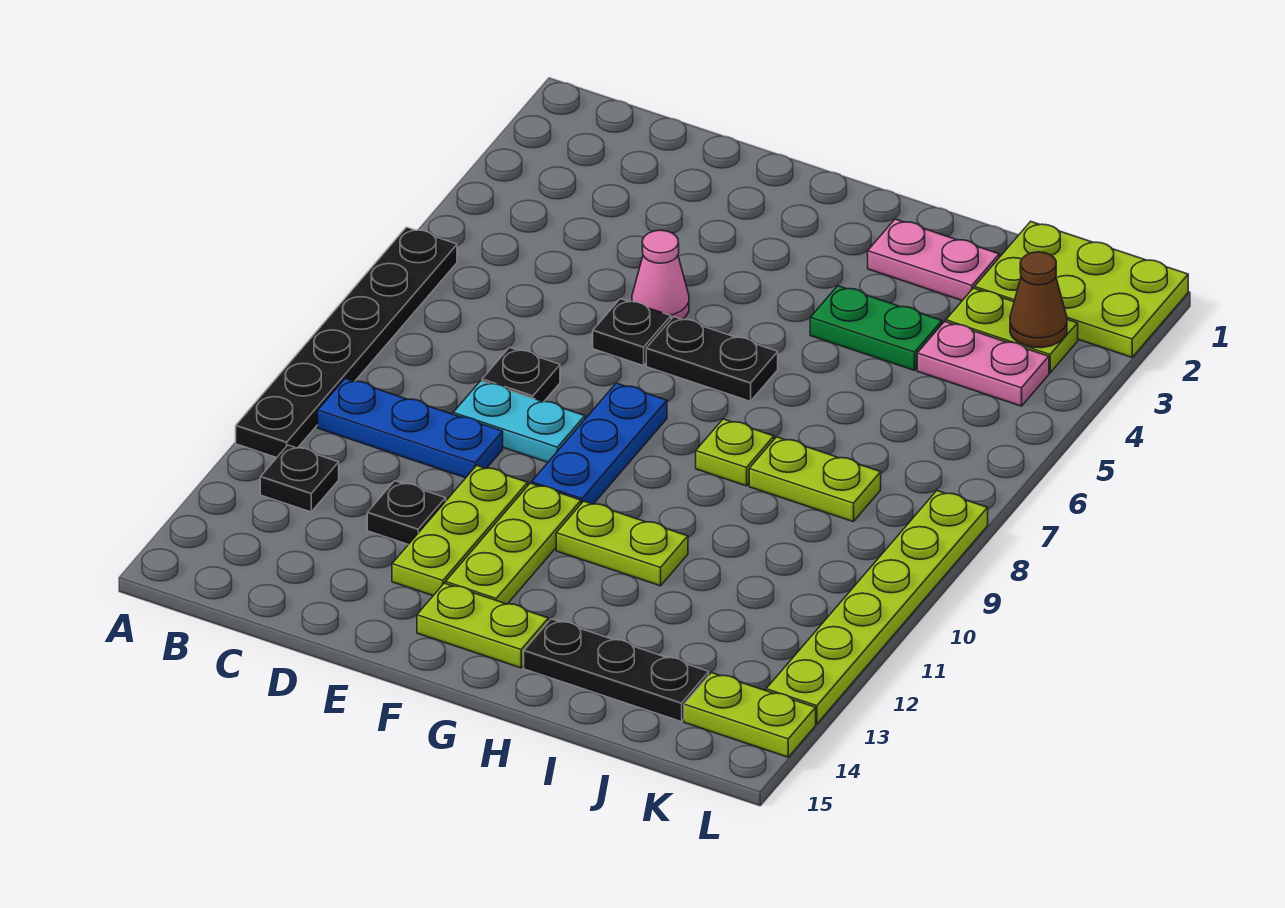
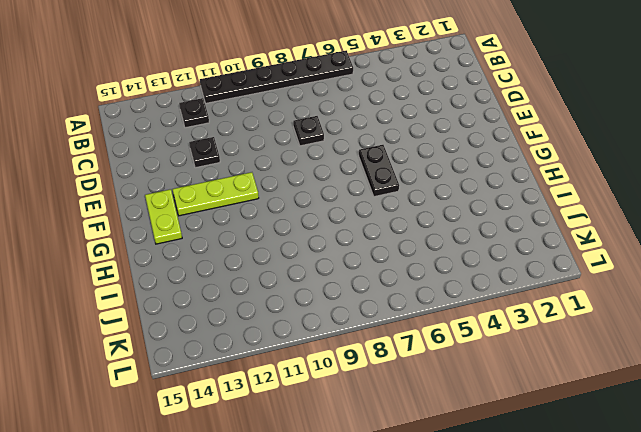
none -> blue plate B10:D10 level 1
none -> cyan plate D9:E9 level 1
none -> pink cone E5 level 1

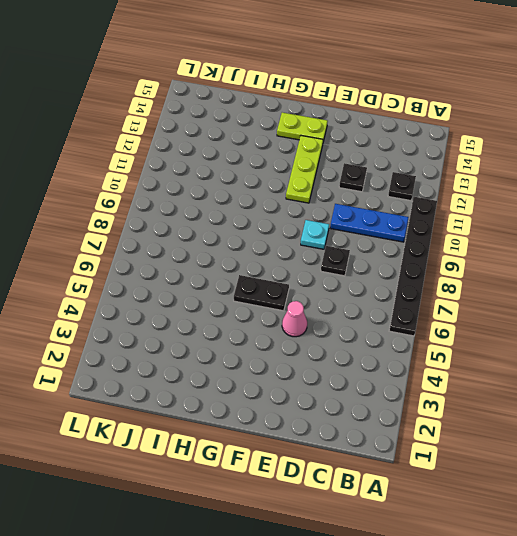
cyan plate E9 level 1 -> cyan plate D9:E9 level 1
none -> black plate E6 level 1
none -> lime plate E11:E13 level 1
none -> blue plate F8:F10 level 1

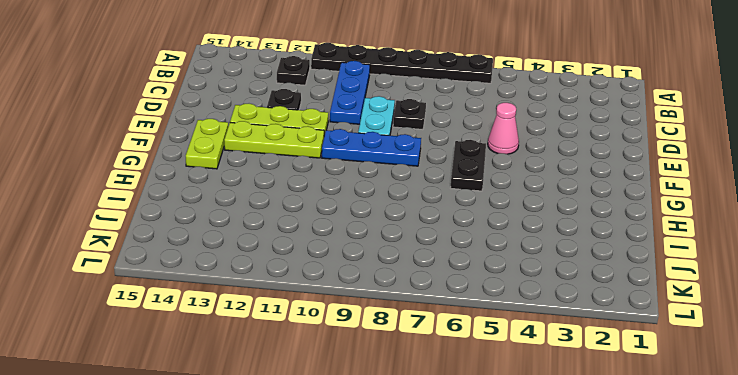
none -> black plate E6 level 1
none -> lime plate G11:H11 level 1
none -> pink plate H2:I2 level 1

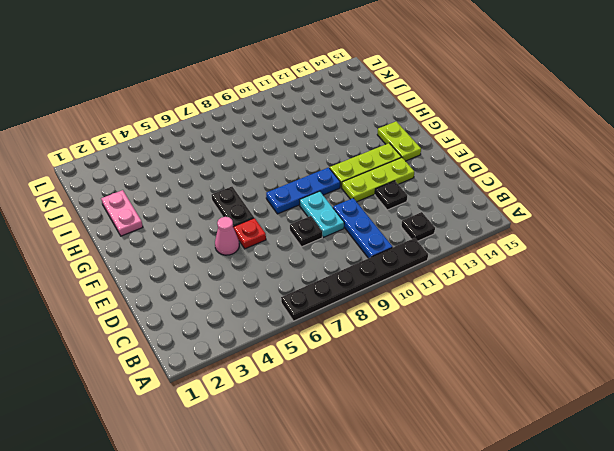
red plate E6 level 1 -> black plate E6 level 1
none -> lime plate G11:H11 level 1
none -> green plate H4:I4 level 1
none -> lime plate H8 level 1

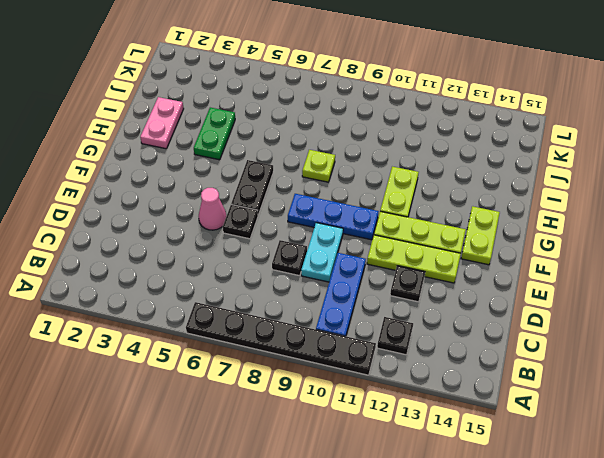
none -> black plate H14:J14 level 1
none -> lime plate I8:J8 level 1
none -> lime plate J1:L2 level 1

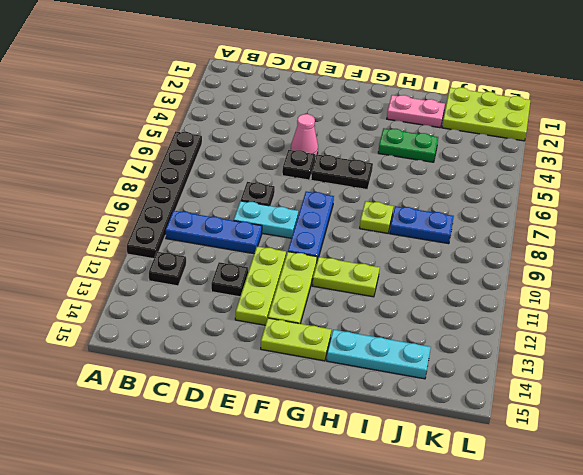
cyan plate H14:J14 level 1 -> black plate H14:J14 level 1
blue plate I8:J8 level 1 -> lime plate I8:J8 level 1
none -> lime plate J3:K3 level 1
none -> pink plate J4:K4 level 1
none -> lime plate K14:L14 level 1

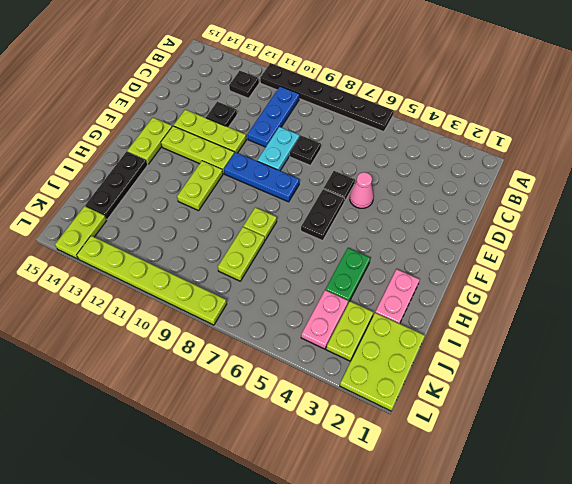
none -> brown cone K3 level 2

